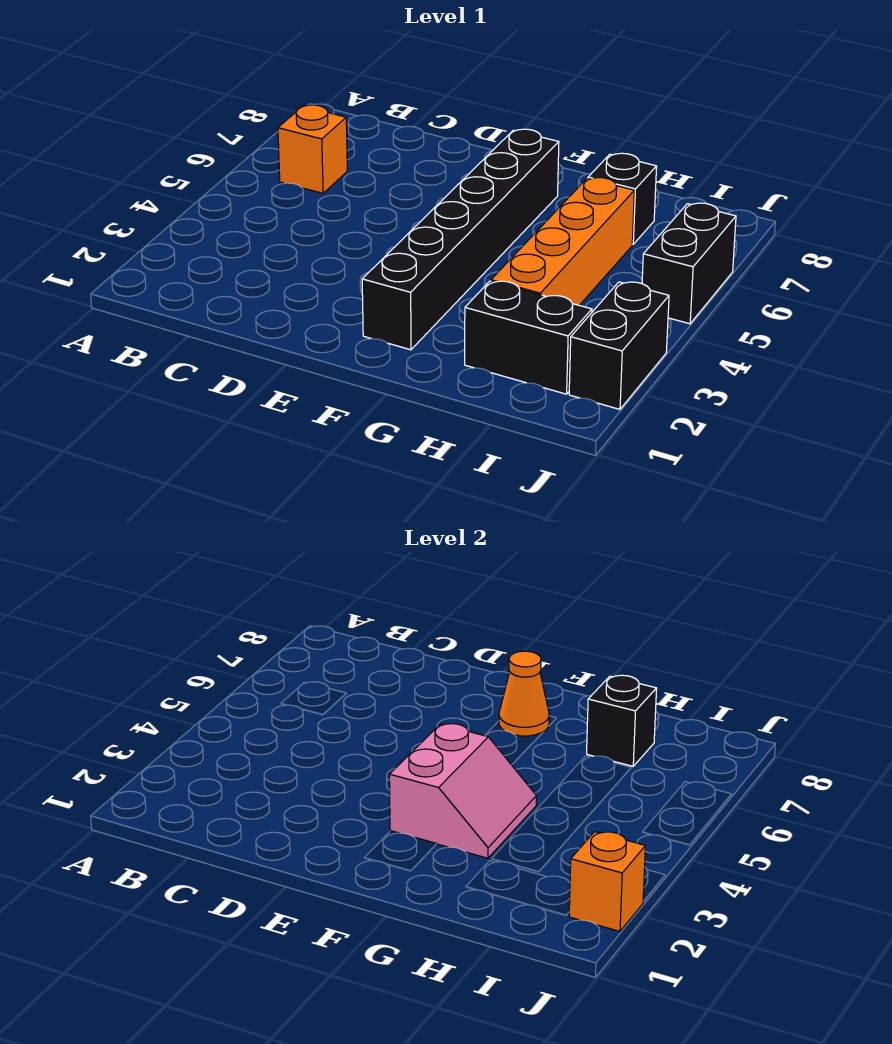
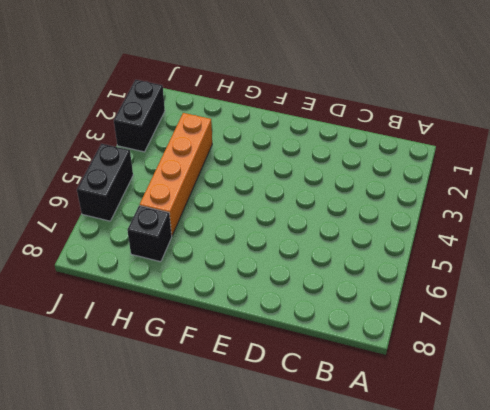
none -> orange brick B6 level 1
none -> black brick F2:F7 level 1

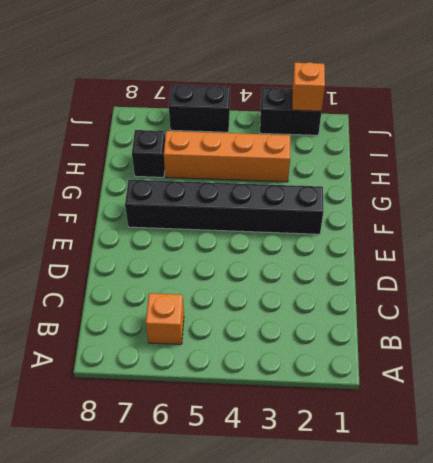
none -> black brick H2:I2 level 1
none -> pink slope F3:G4 level 2 top F

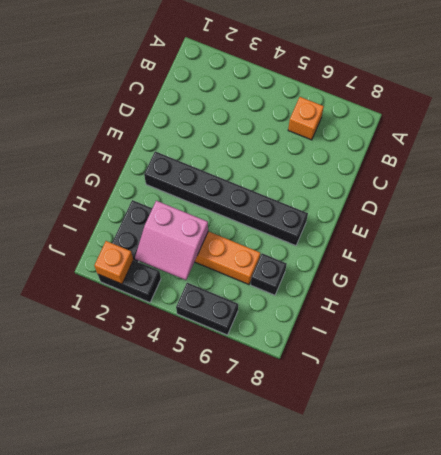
pink slope H3:I4 level 2 top H -> pink slope F3:G4 level 2 top F
none -> orange cone F7 level 2
none -> black brick H7 level 2

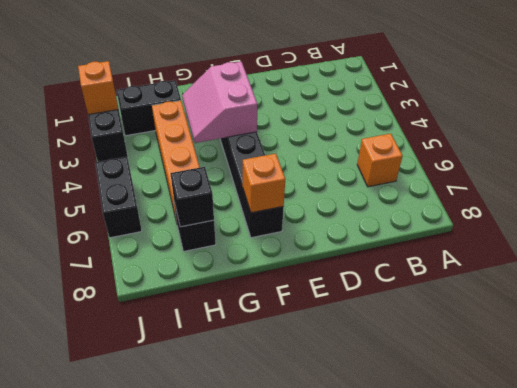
orange brick F7 level 2 -> orange cone F7 level 2

